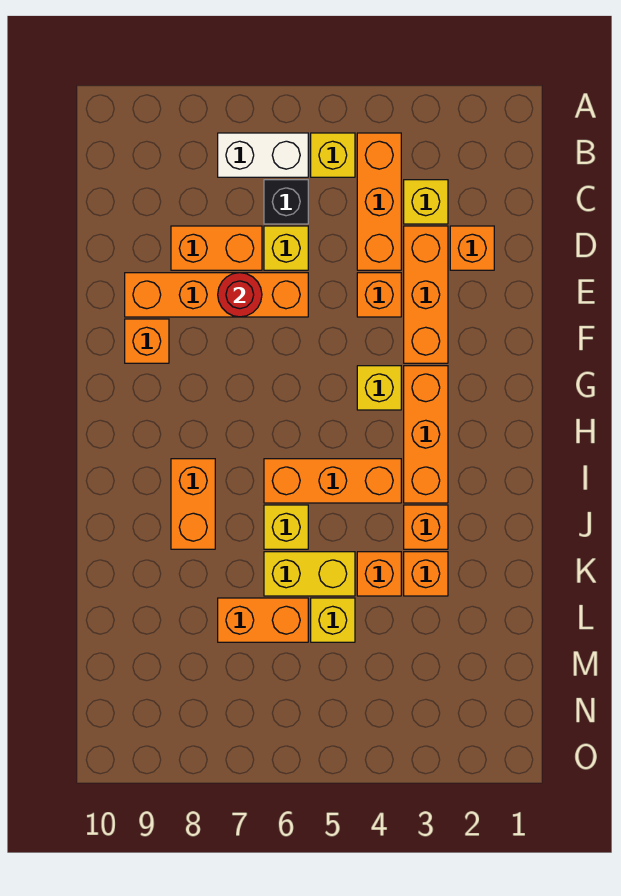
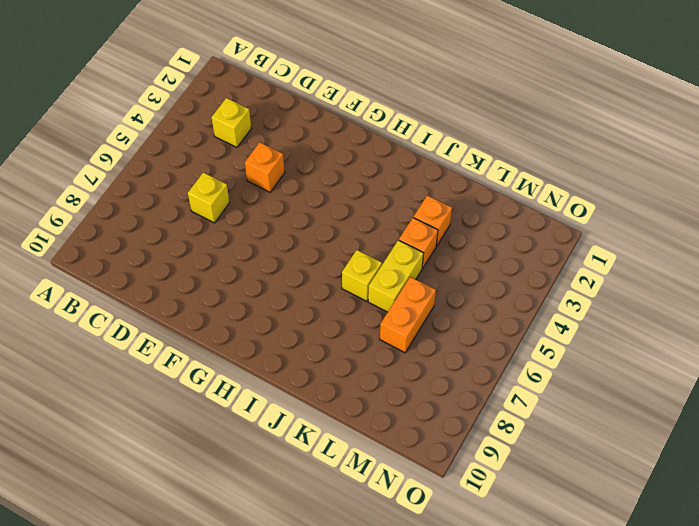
none -> orange brick B4:D4 level 1
none -> yellow brick B5 level 1
none -> white brick B6:B7 level 1

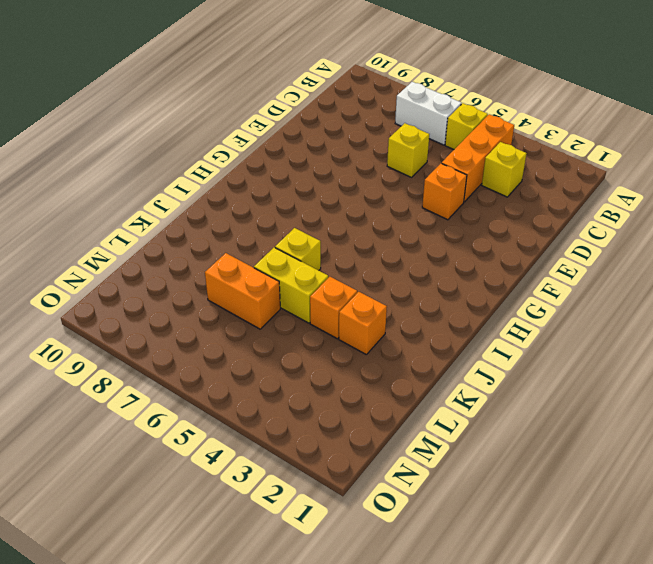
none -> black brick C6 level 1
none -> orange brick D2 level 1
none -> orange brick D3:F3 level 1

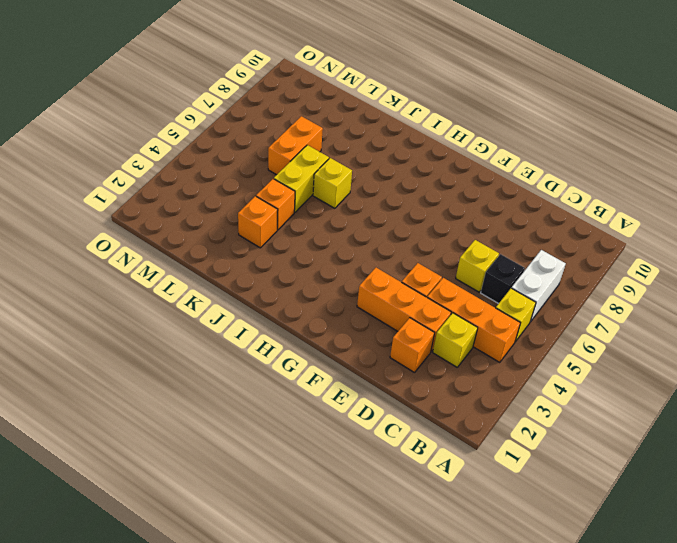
none -> orange brick D7:D8 level 1
none -> orange brick E6:E9 level 1
none -> orange brick F9 level 1

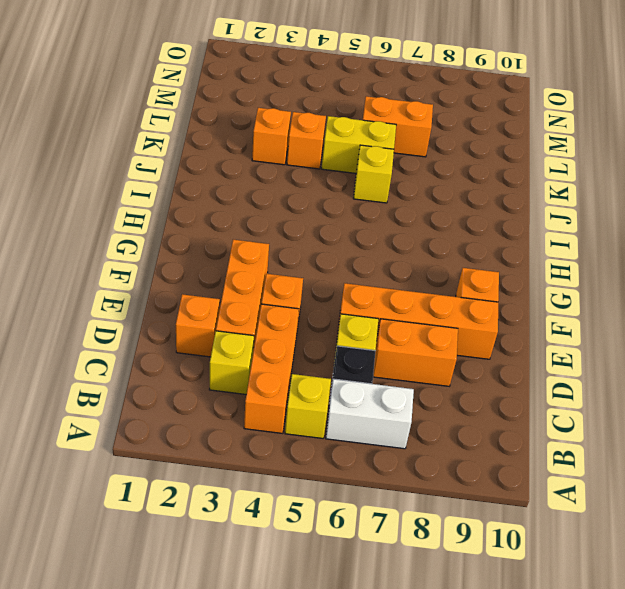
none -> orange brick G3:I3 level 1
none -> yellow brick G4 level 1
none -> orange brick I4:I6 level 1

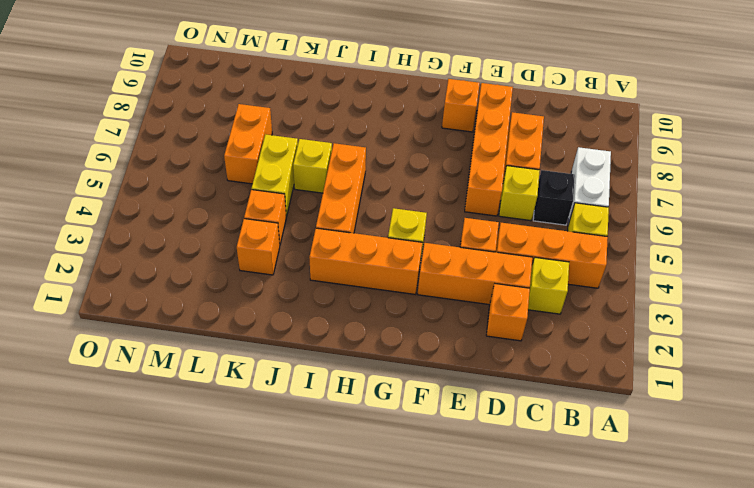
none -> orange brick I8:J8 level 1
none -> orange brick J3 level 1
none -> yellow brick L5 level 1

